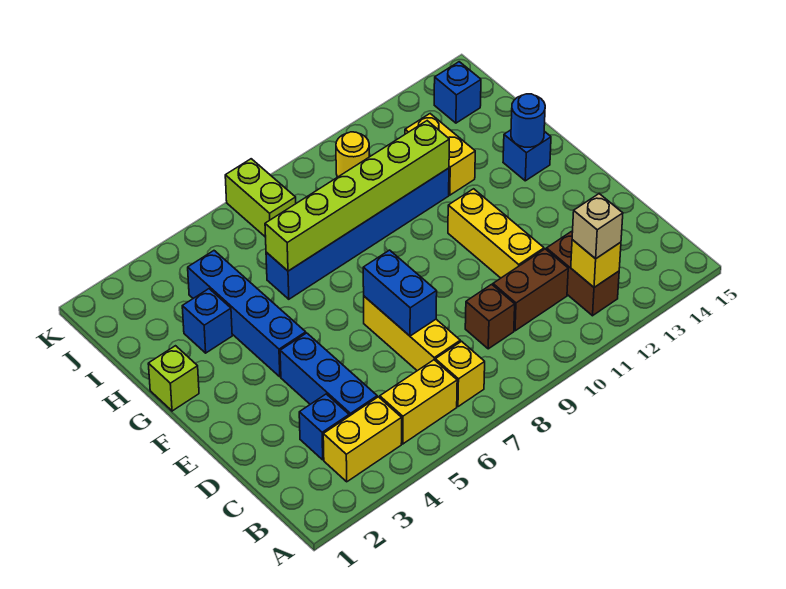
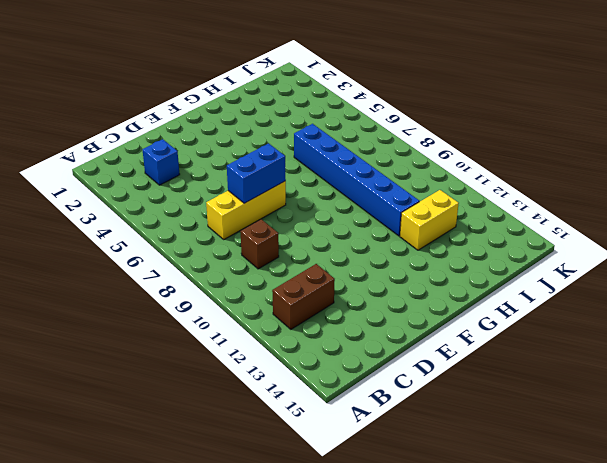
none -> yellow brick B3:B4 level 1
none -> yellow brick B5:B6 level 1
none -> yellow brick B7 level 1

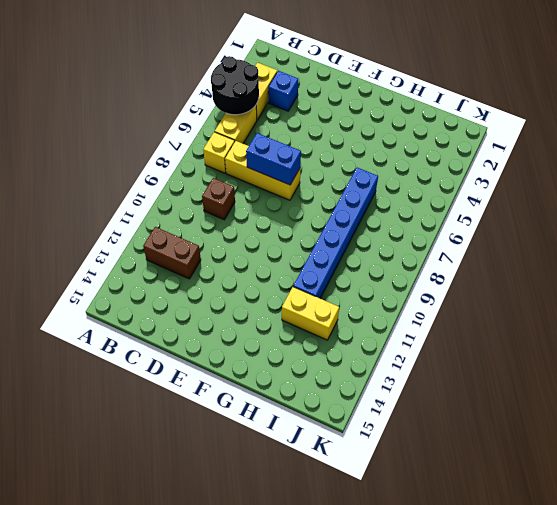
black round brick A4:B5 level 2 -> none
none -> blue brick C4:E4 level 1
none -> brown brick C10:C11 level 1
none -> yellow brick D11:F11 level 1

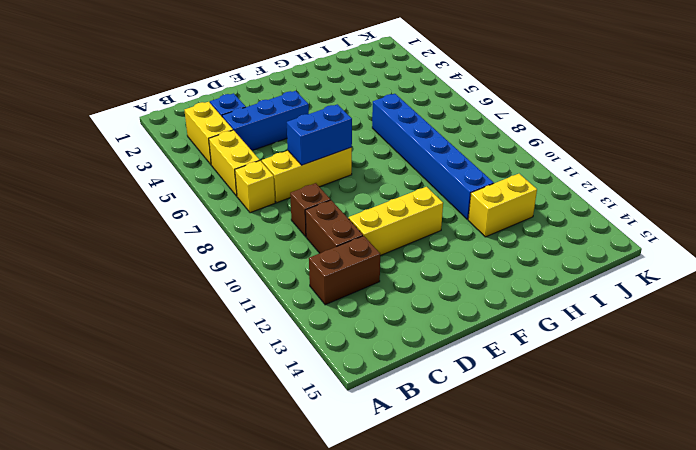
none -> blue brick F4:I4 level 1
none -> lime brick G1 level 1
none -> blue brick G14 level 1

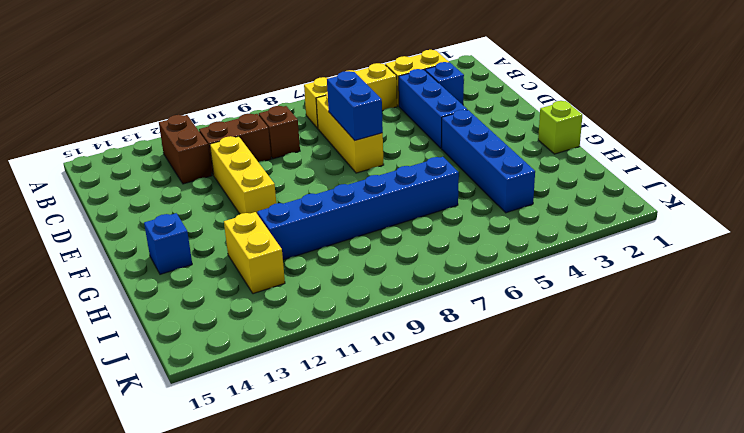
none -> blue brick H3 level 1
none -> lime brick J7:K7 level 1
none -> yellow round brick J10 level 1

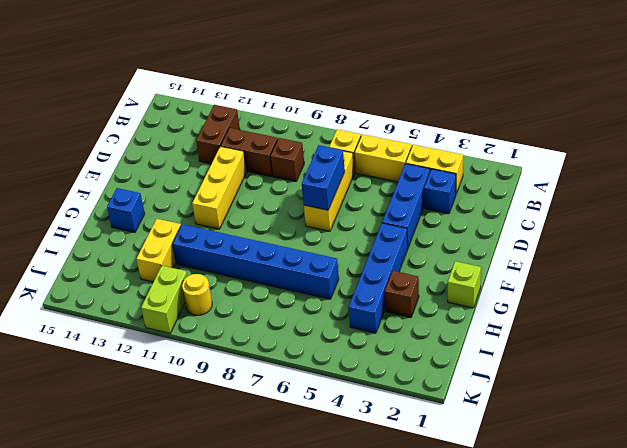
brown brick H3 level 1 -> blue brick H3 level 1
lime brick J11:K11 level 1 -> lime brick J7:K7 level 1
none -> blue brick J14 level 1
none -> yellow brick B12 level 2
none -> blue round brick G14 level 2

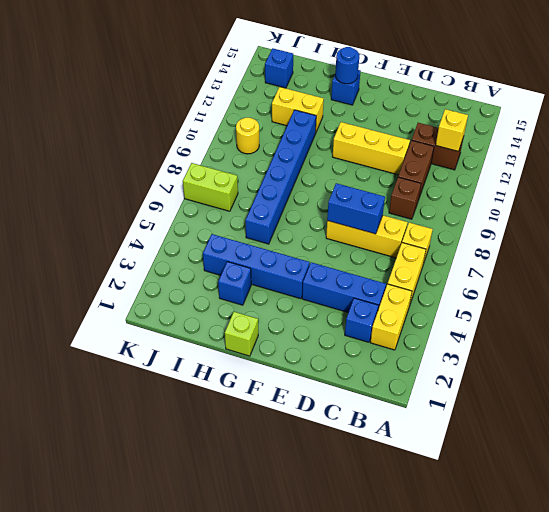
none -> lime brick H6:H11 level 2
none -> tan brick B12 level 3

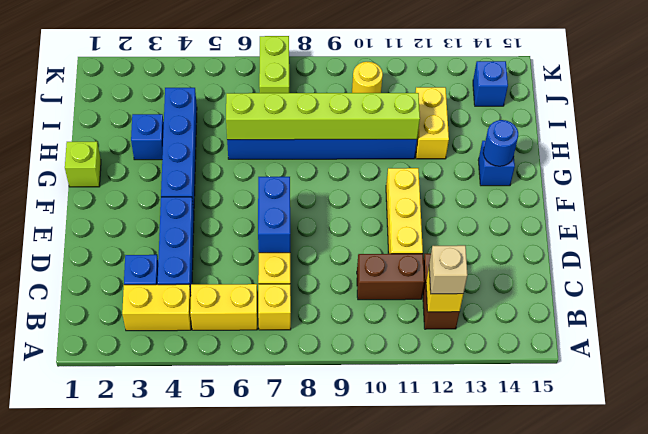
none -> brown brick C9 level 1

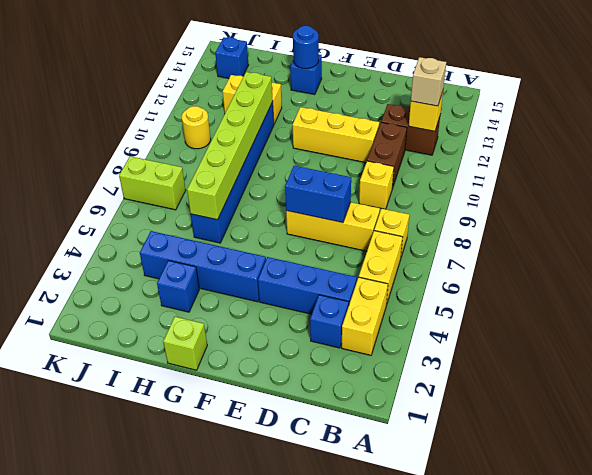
yellow brick C9 level 1 -> brown brick C9 level 1

